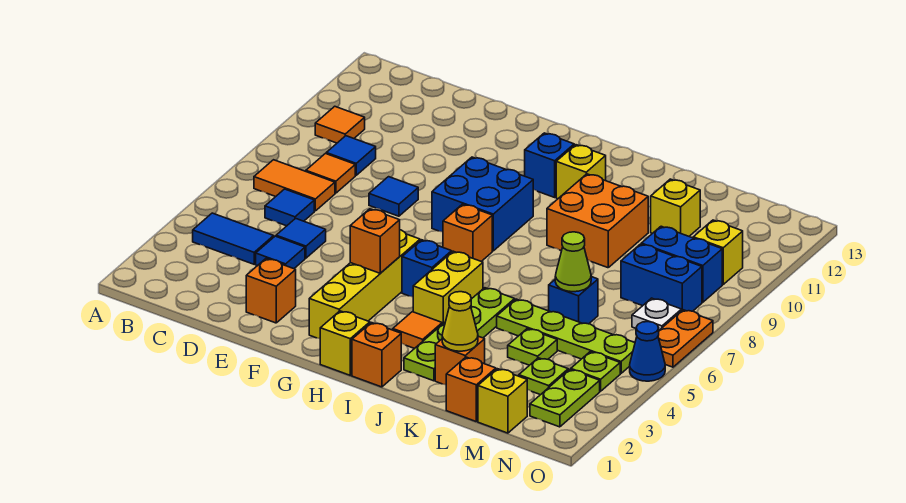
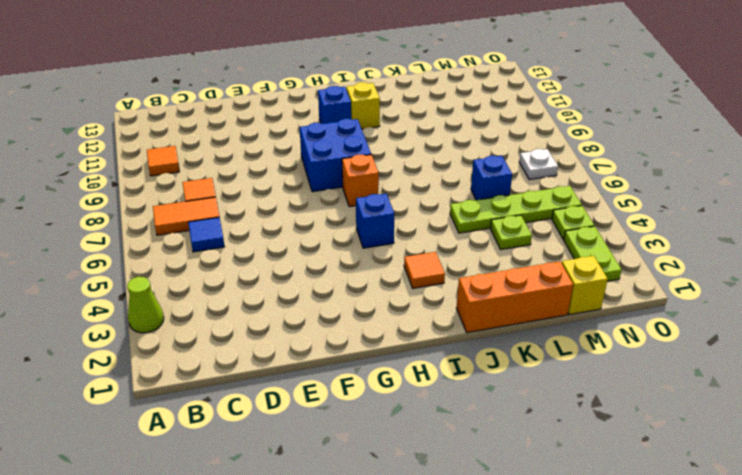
lime cone A3 level 1 -> lime cone L6 level 2
orange brick J1:L1 level 1 -> orange brick L1 level 1
none -> blue tile B4:C4 level 1
none -> blue tile C9 level 1
none -> blue tile D4 level 1
none -> blue tile D5 level 1

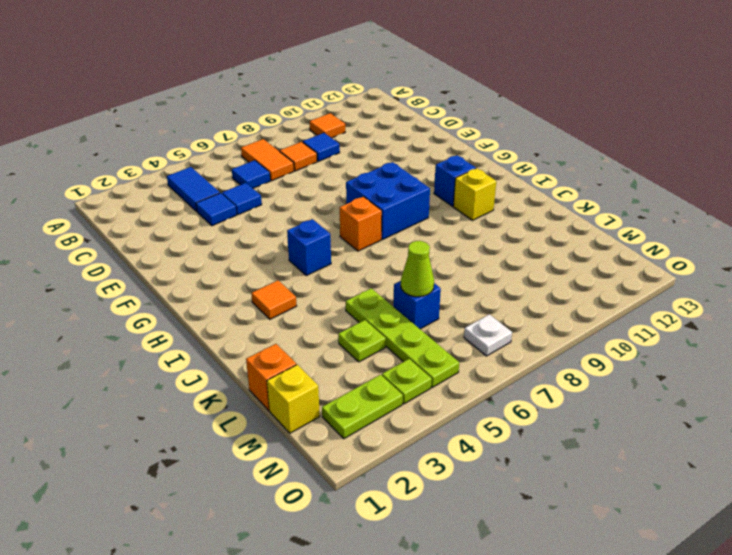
none -> orange brick E2 level 1
none -> blue tile E8 level 1
none -> yellow brick G2:G5 level 1
none -> yellow brick H1 level 1

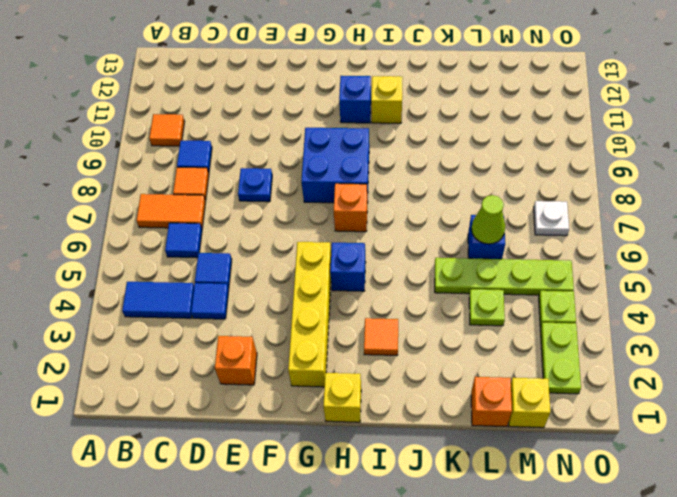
blue plate E8 level 1 -> blue tile E8 level 1
none -> orange brick I1 level 1
none -> yellow brick I4:I5 level 1
none -> lime plate J2:J5 level 1
none -> orange brick J9:K10 level 1

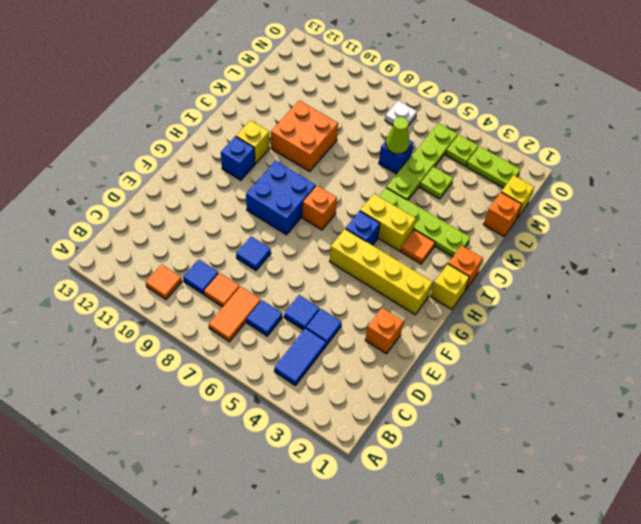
none -> orange brick K2 level 1
none -> yellow brick L11 level 1
none -> lime plate M3 level 1
none -> blue brick M8:N8 level 1

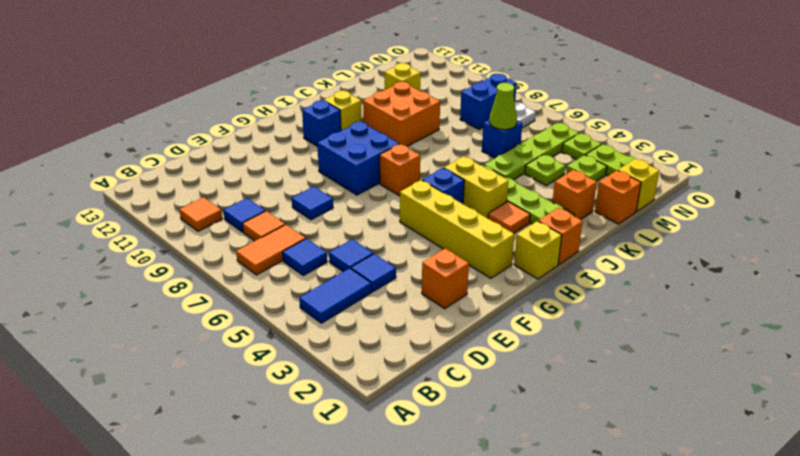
none -> blue brick M9:N9 level 1
none -> yellow brick N10 level 1
none -> blue cone O5 level 1
none -> orange plate O6:O7 level 1

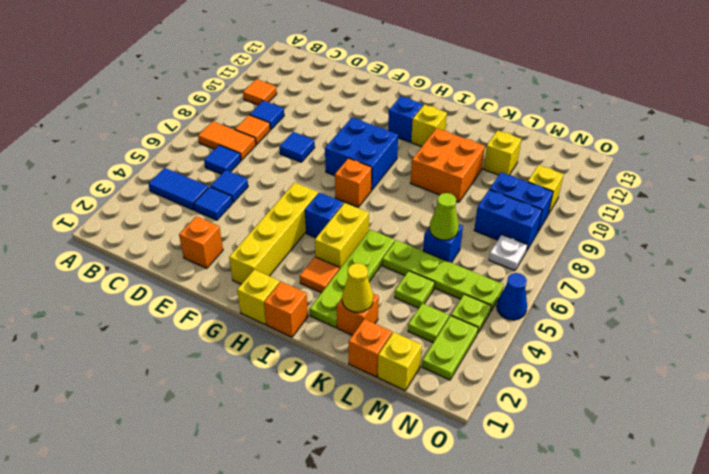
none -> orange plate O6:O7 level 1
none -> orange brick G4 level 2

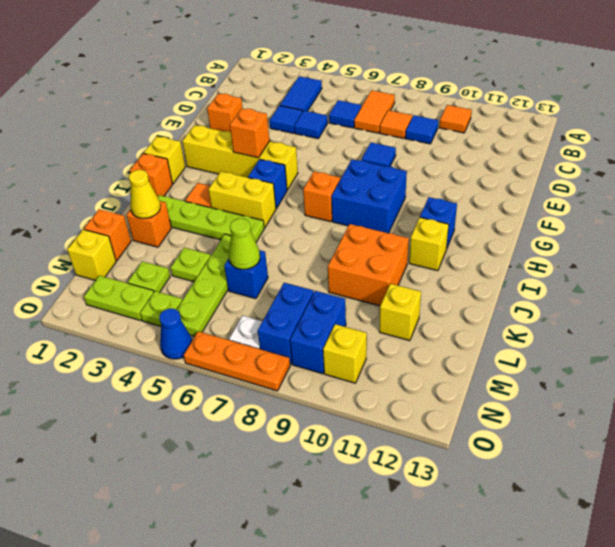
orange plate O6:O8 level 1 -> orange plate O6:O7 level 1

